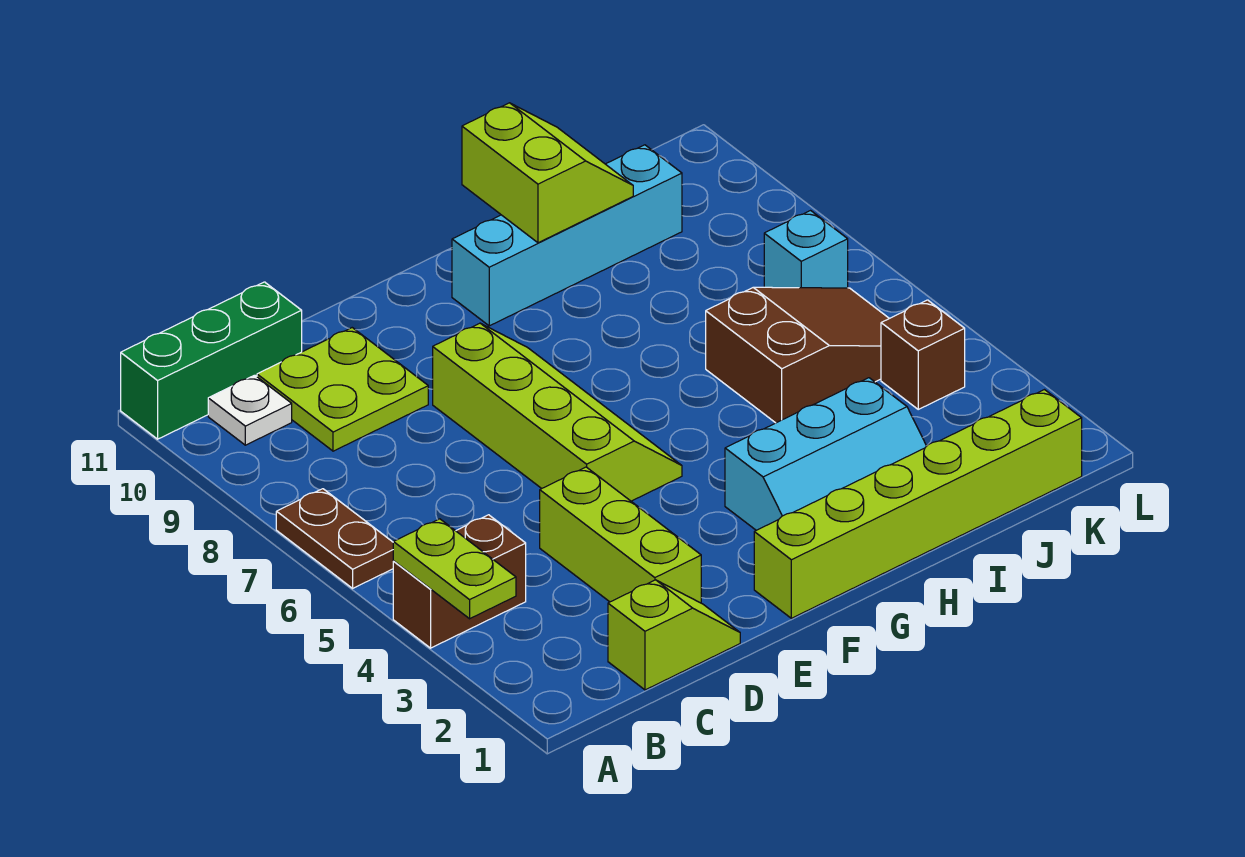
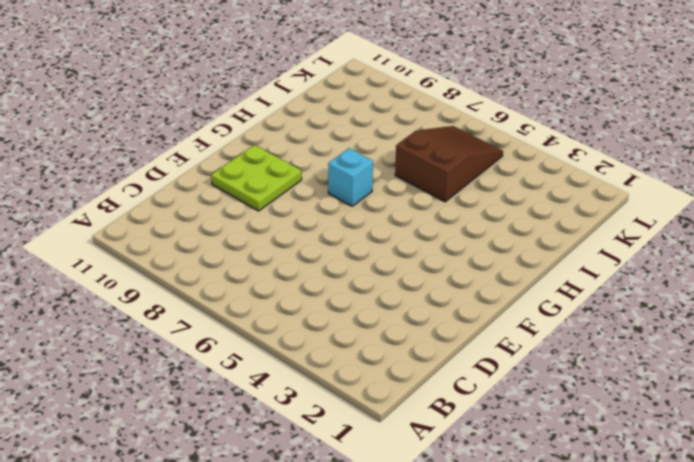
lime plate E9:F10 level 1 -> lime plate C9:D10 level 1
cyan brick G7 level 1 -> cyan brick K7 level 1
none -> brown brick A4:B4 level 1
none -> brown plate A6:A7 level 1
none -> green brick A11:C11 level 1

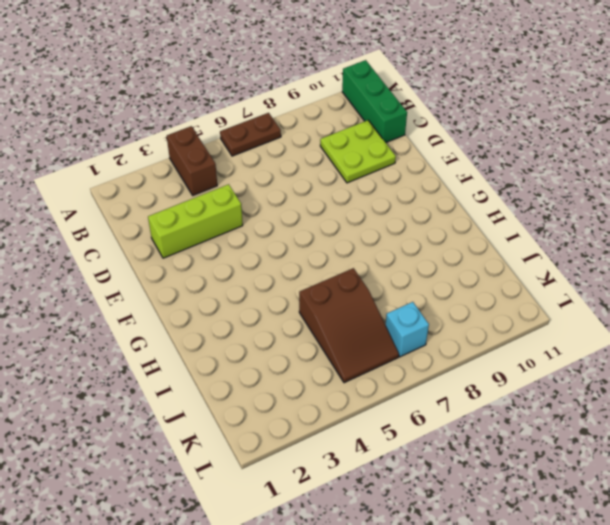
none -> white plate B10 level 1
none -> lime slope C1:D1 level 1 top C
none -> lime slope E5:F8 level 1 top E

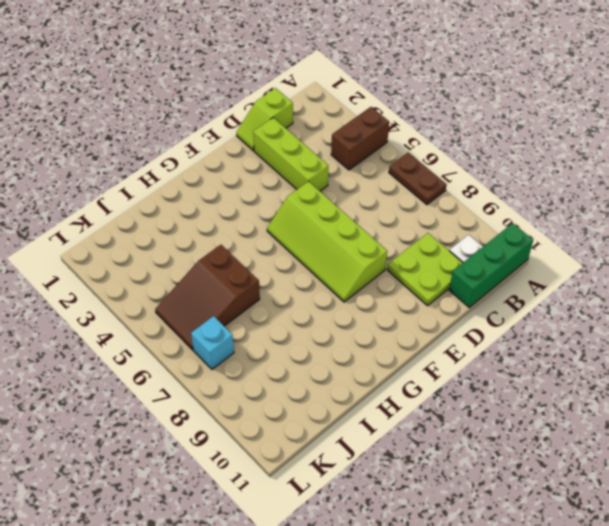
none -> lime brick F1:K1 level 1
none -> cyan slope G2:I3 level 1 top 3
none -> cyan brick G10:J10 level 1

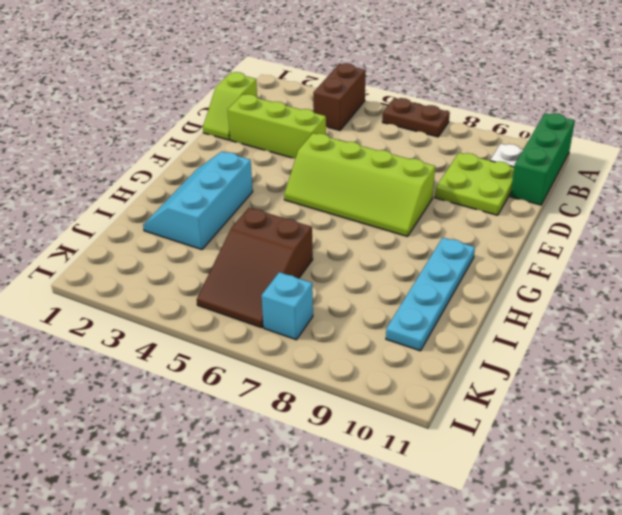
cyan plate G10:J10 level 1 -> cyan brick G10:J10 level 1
none -> lime brick F1:K1 level 1
none -> brown brick K4 level 1
none -> lime plate A3:A4 level 2

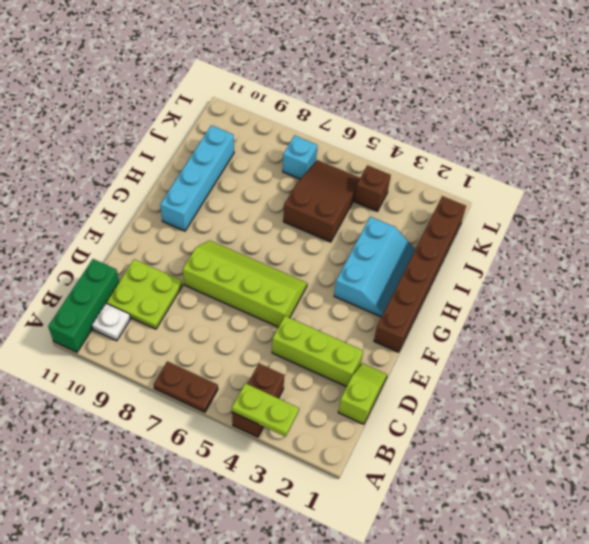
brown brick F1:K1 level 1 -> lime brick F1:K1 level 1
none -> lime slope H10:I11 level 2 top H

